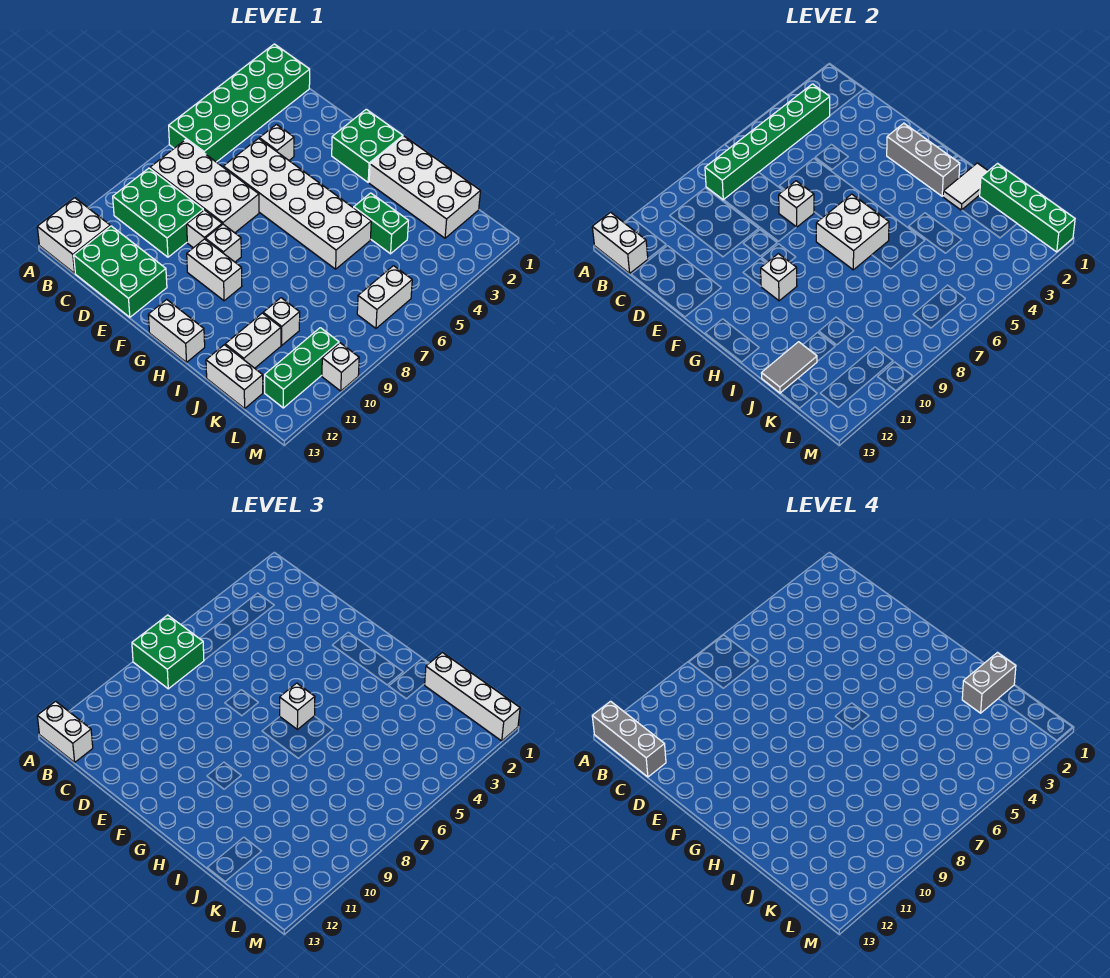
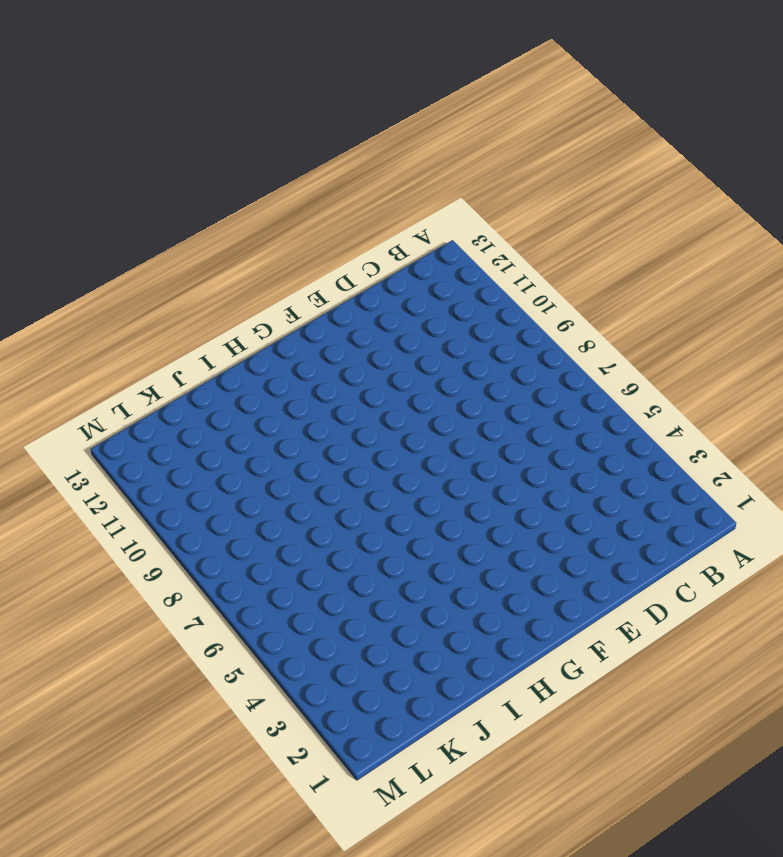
none -> green brick A1:B6 level 1
none -> white brick A12:B13 level 1
none -> white brick B7:E8 level 1
none -> green brick B9:D10 level 1

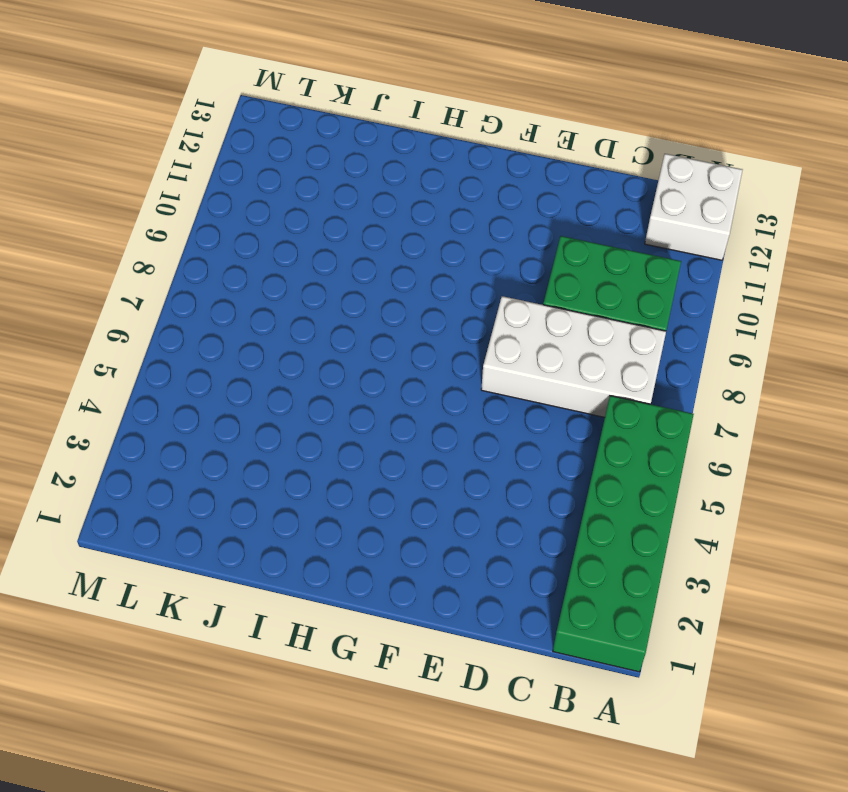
none -> green brick C12:E13 level 1
none -> white brick D4 level 1
none -> white brick D5:I6 level 1
none -> white brick E9 level 1

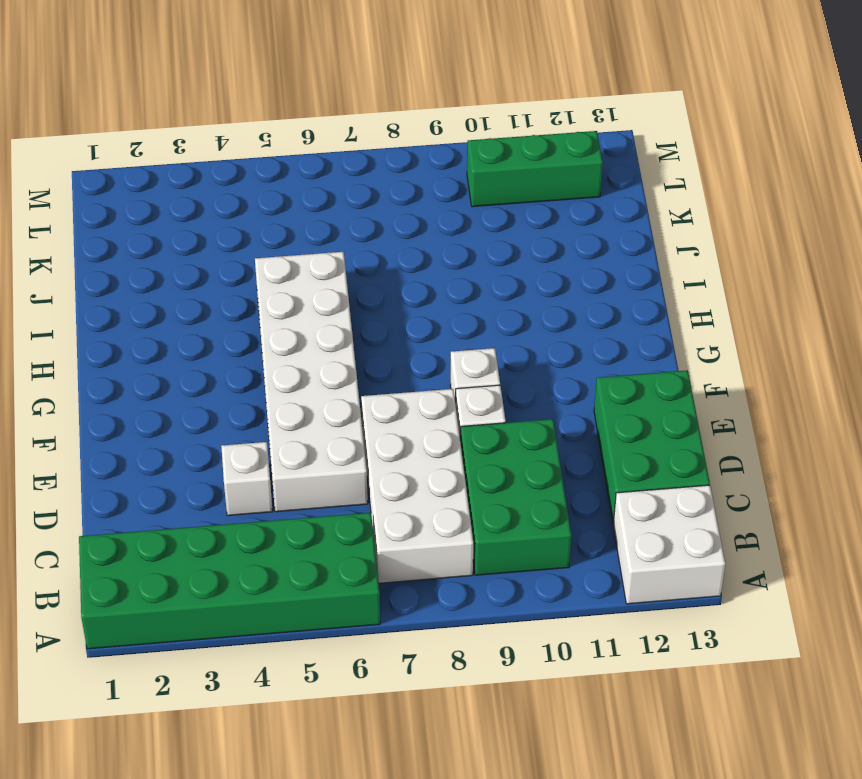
none -> green brick F1:G2 level 1
none -> white brick F10:G10 level 1
none -> white brick G13:H13 level 1
none -> white brick H1:K2 level 1

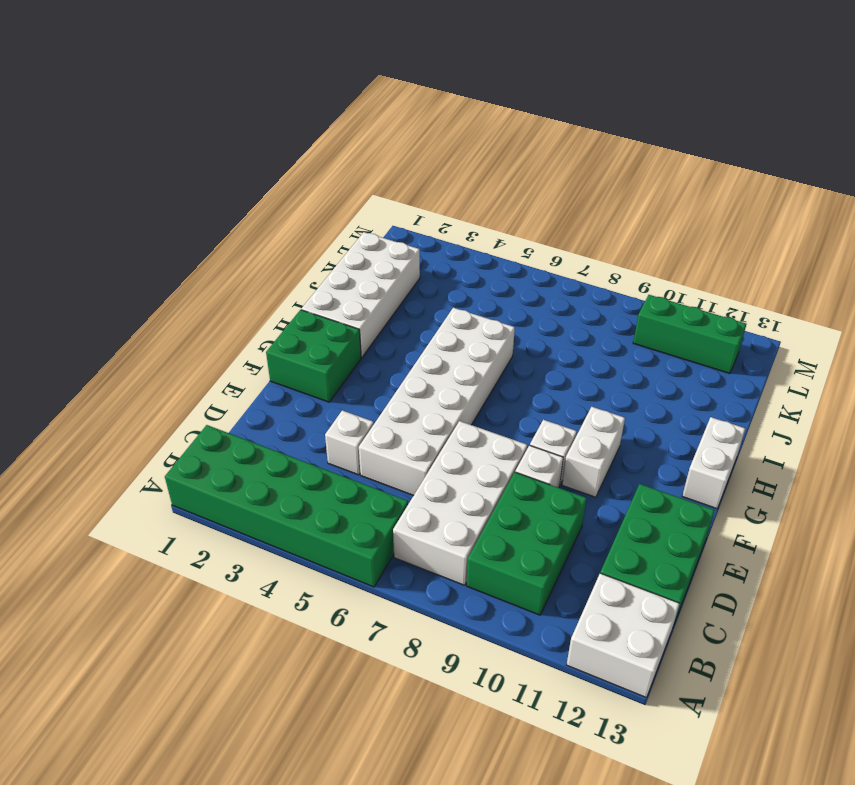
none -> green brick I4:J4 level 1
none -> white brick J10 level 1
none -> white brick J11:J12 level 1
none -> white brick J13:K13 level 1

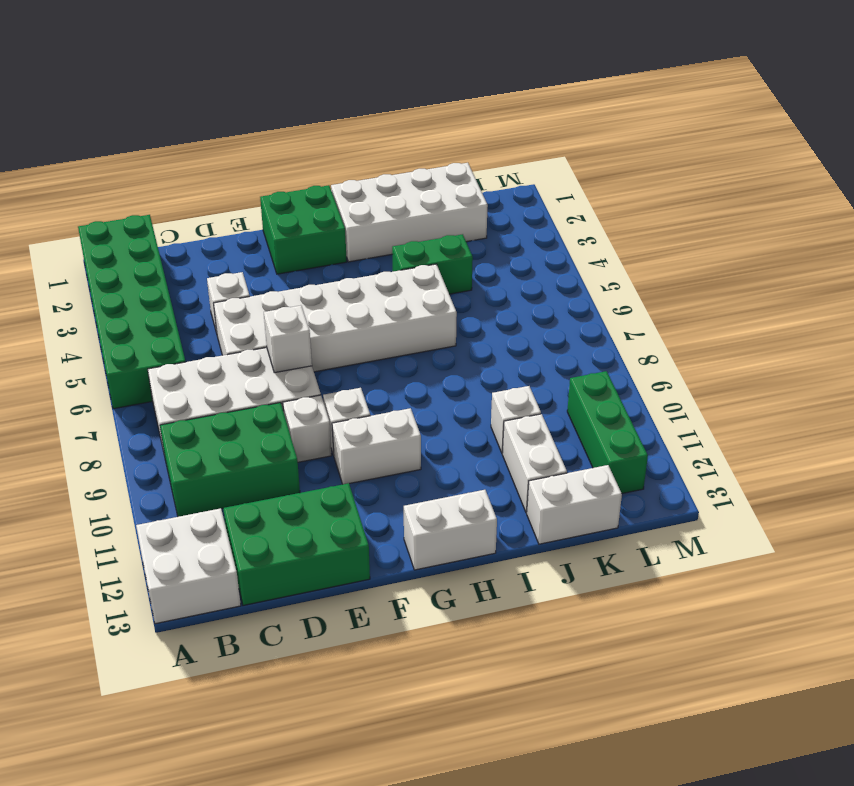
none -> white brick L6:L7 level 1
none -> white brick M10 level 1
none -> white brick A13:B13 level 2
none -> green brick B3:B8 level 2

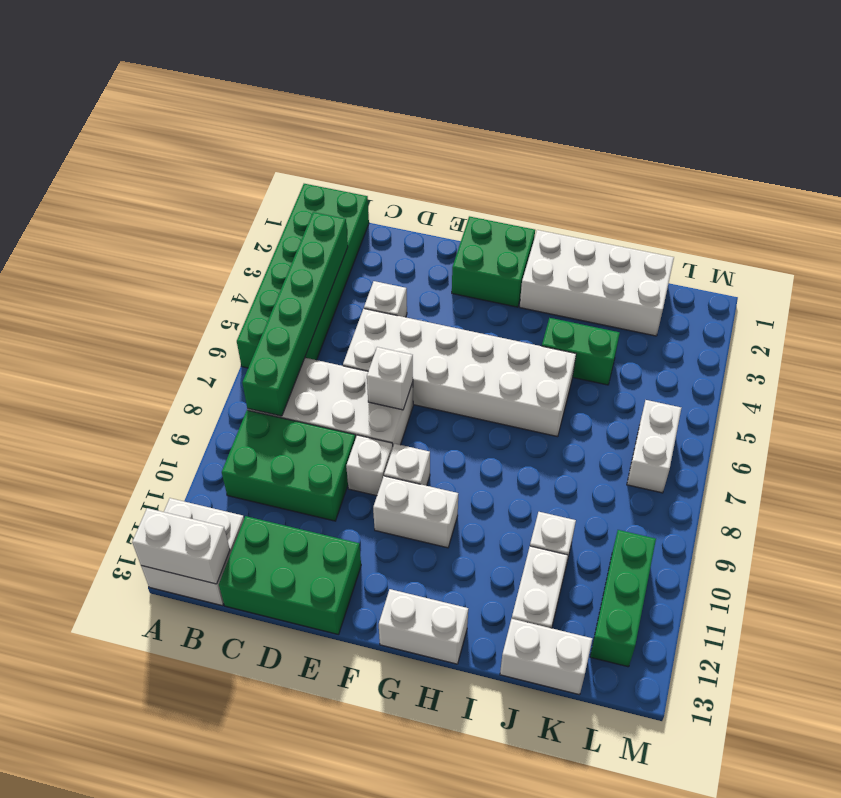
none -> white brick M10 level 1
none -> grey brick F2:H2 level 2
none -> white brick G6:H7 level 2
none -> white brick G10 level 2

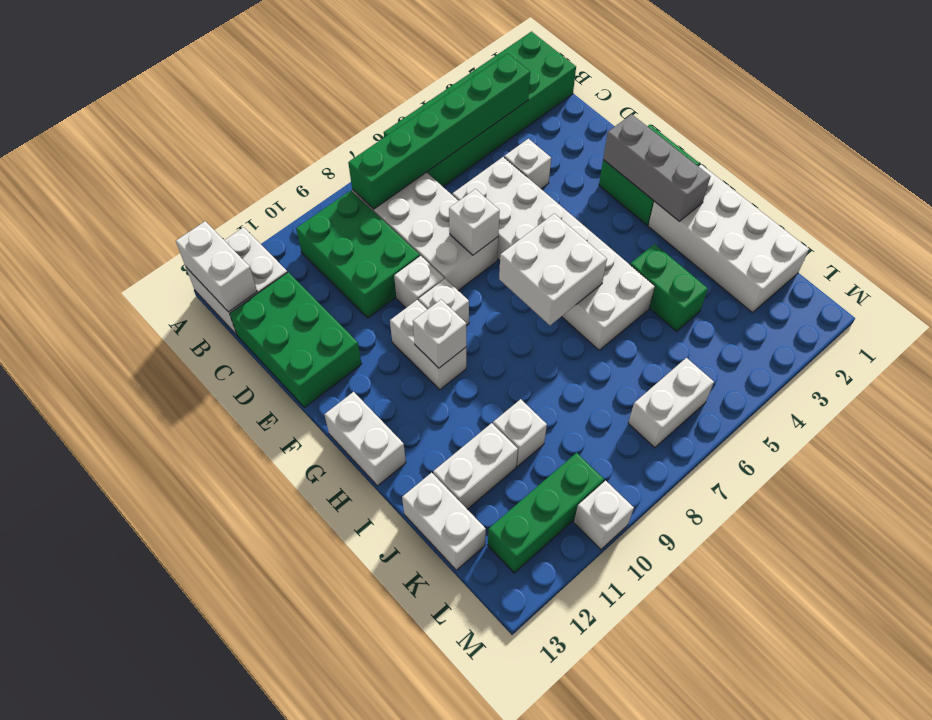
none -> white tile I1:I2 level 2
none -> green brick J1:M1 level 2
none -> grey tile J12:J13 level 2
none -> green brick A7:B8 level 3

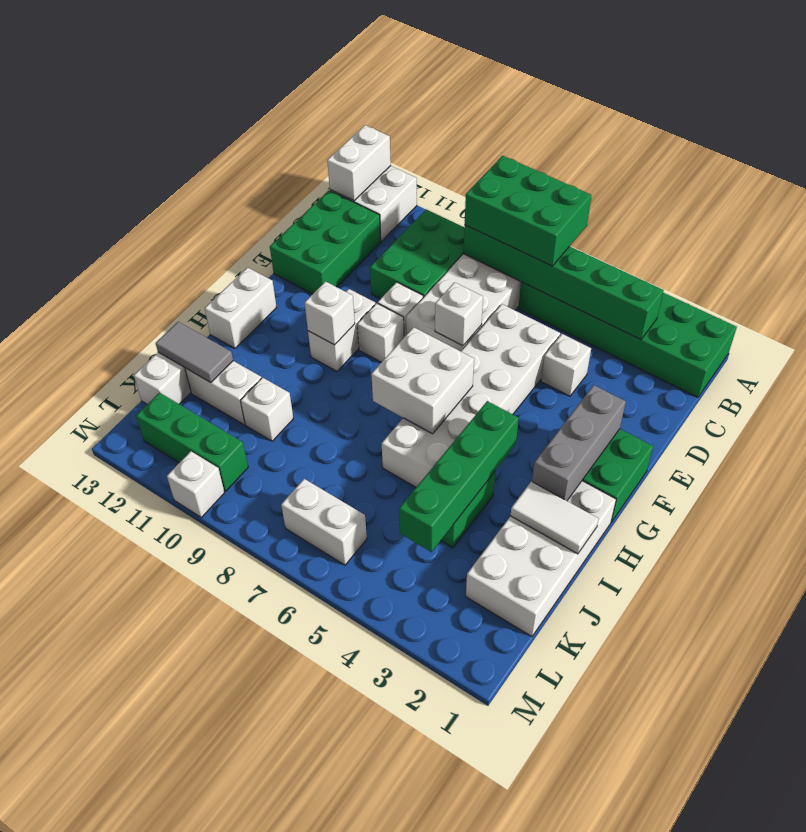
green brick A6:B8 level 3 -> green brick A7:B8 level 3
green brick H4:K4 level 2 -> green brick J1:M1 level 2
none -> white brick A13:B13 level 3
none -> white brick G6 level 3
none -> white brick J1:M1 level 3
none -> grey brick A13:C13 level 4

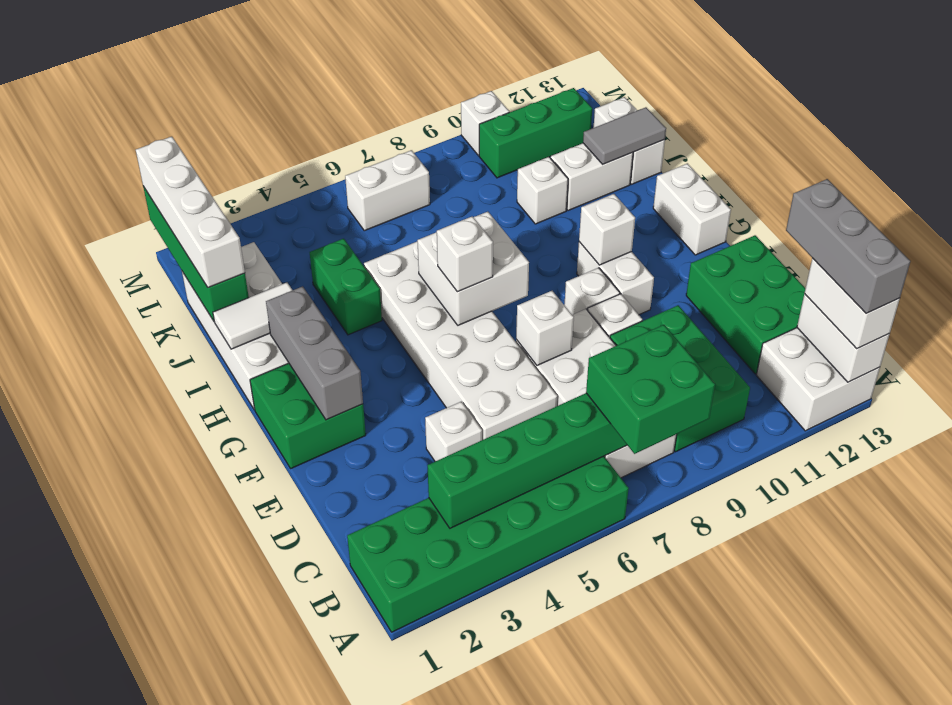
none -> grey brick J1:J2 level 4

